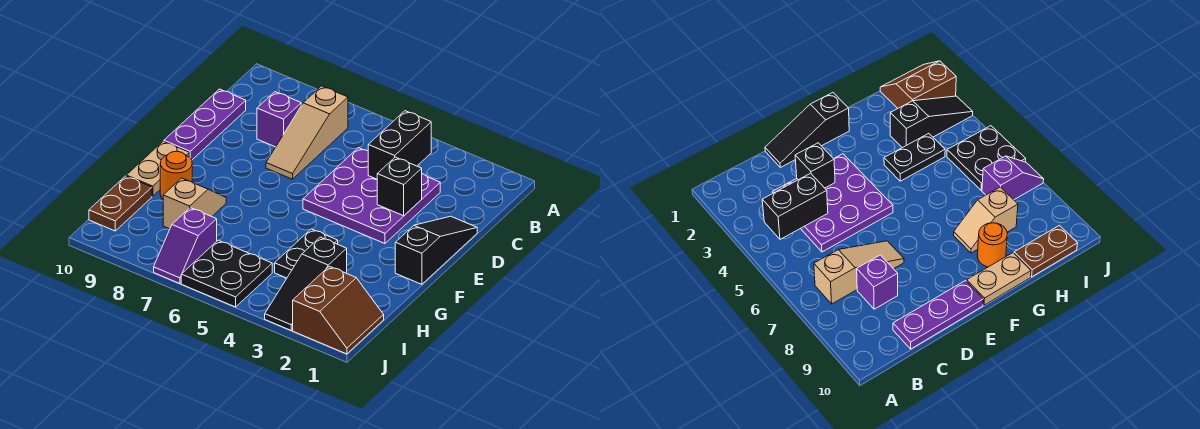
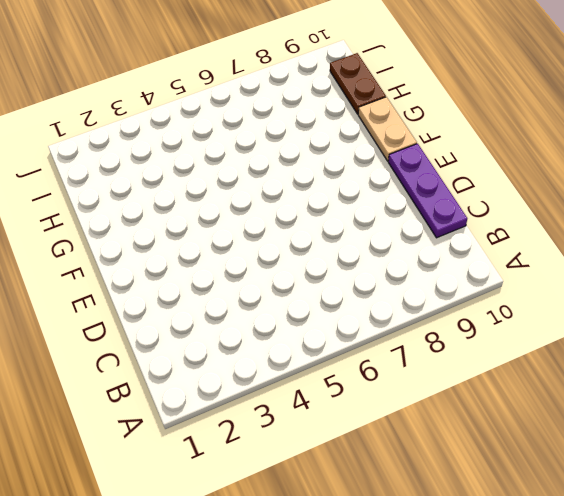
none -> tan slope B7:D7 level 1 top B
none -> purple plate C3:E5 level 1
none -> purple brick C8 level 1

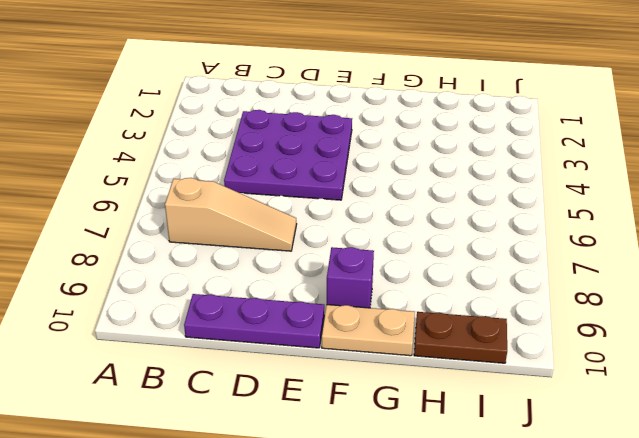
purple brick F9 level 1 -> purple brick C8 level 1
none -> black slope D1:F1 level 1 top F
none -> black plate G4:H4 level 1
none -> tan slope G8:H8 level 1 top H

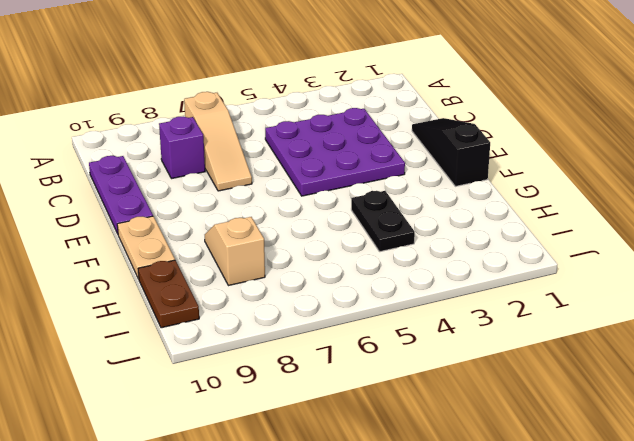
none -> orange round brick G9 level 1
none -> black slope H3:J3 level 1 top H
none -> brown slope I1:J2 level 1 top 2

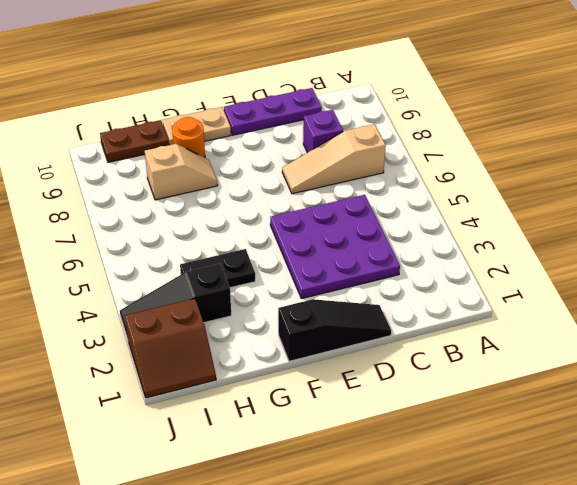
none -> black plate I5:J6 level 1
none -> purple slope I7:J7 level 1 top I
none -> black brick B4:C4 level 2

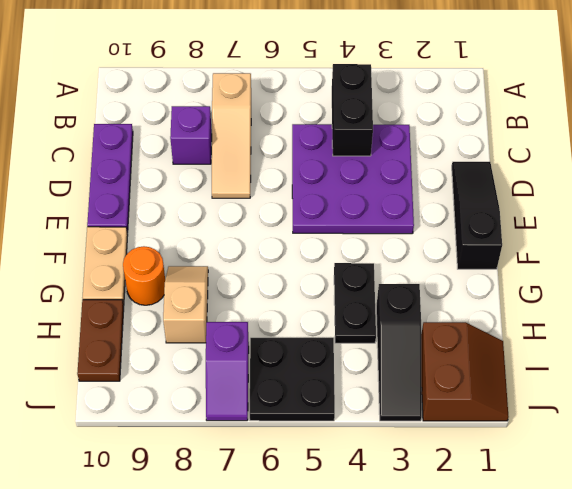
none -> black brick D3 level 2

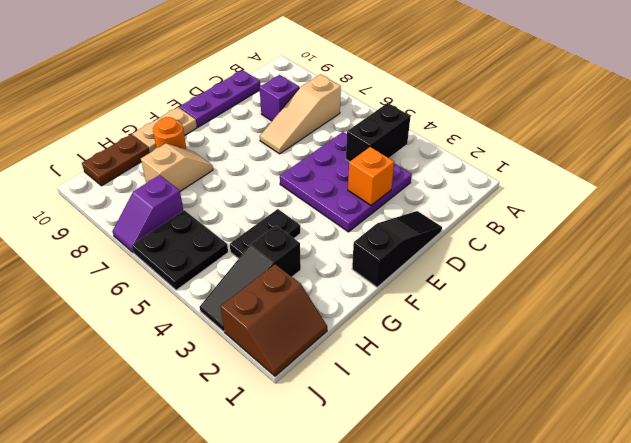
orange brick D3 level 2 -> black brick D3 level 2

